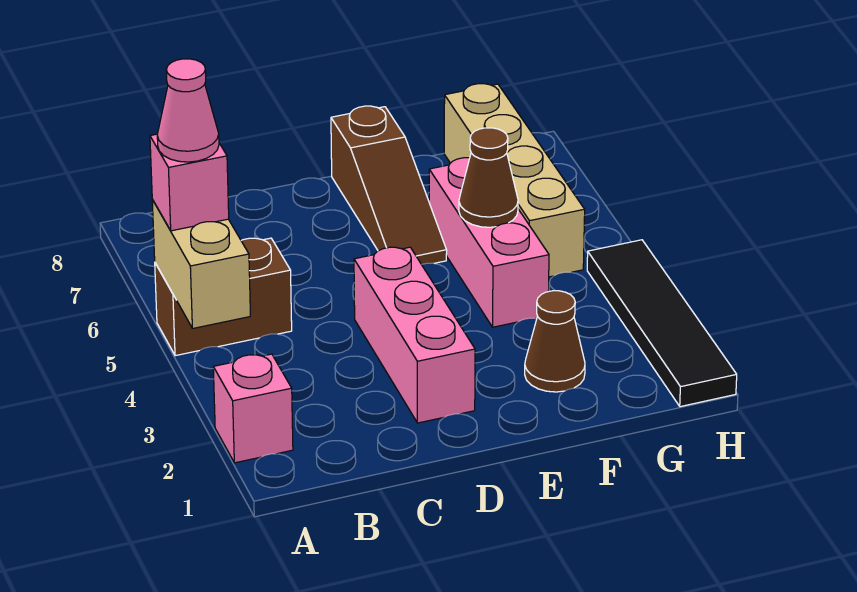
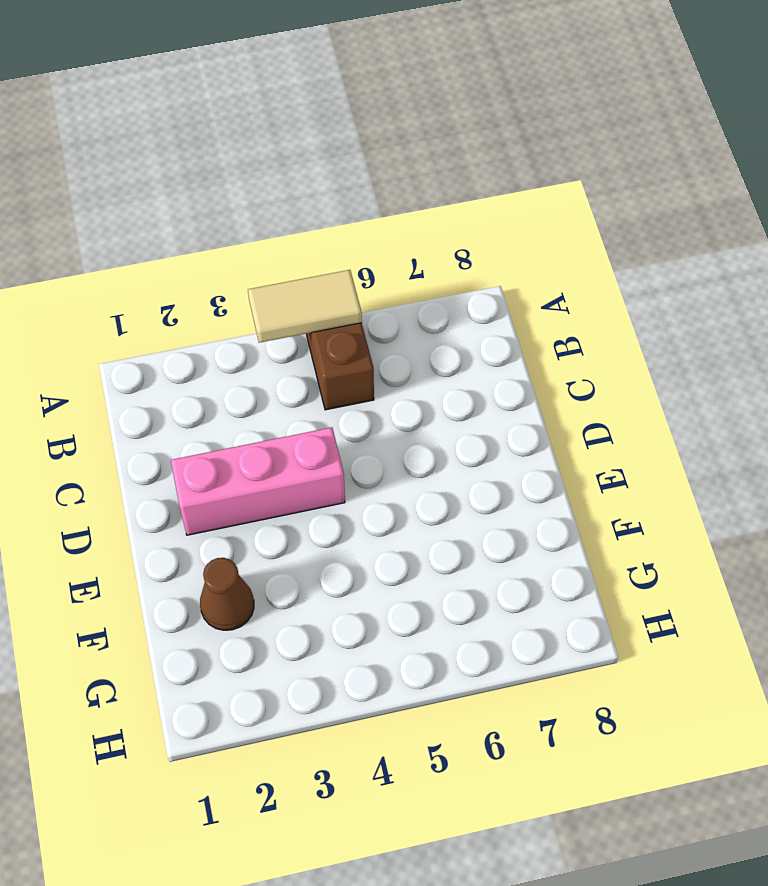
tan tile A4:A5 level 2 -> tan brick A4:A5 level 2
none -> pink brick A2 level 1
none -> brown slope E6:E8 level 1 top 8
none -> pink brick F4:F6 level 1

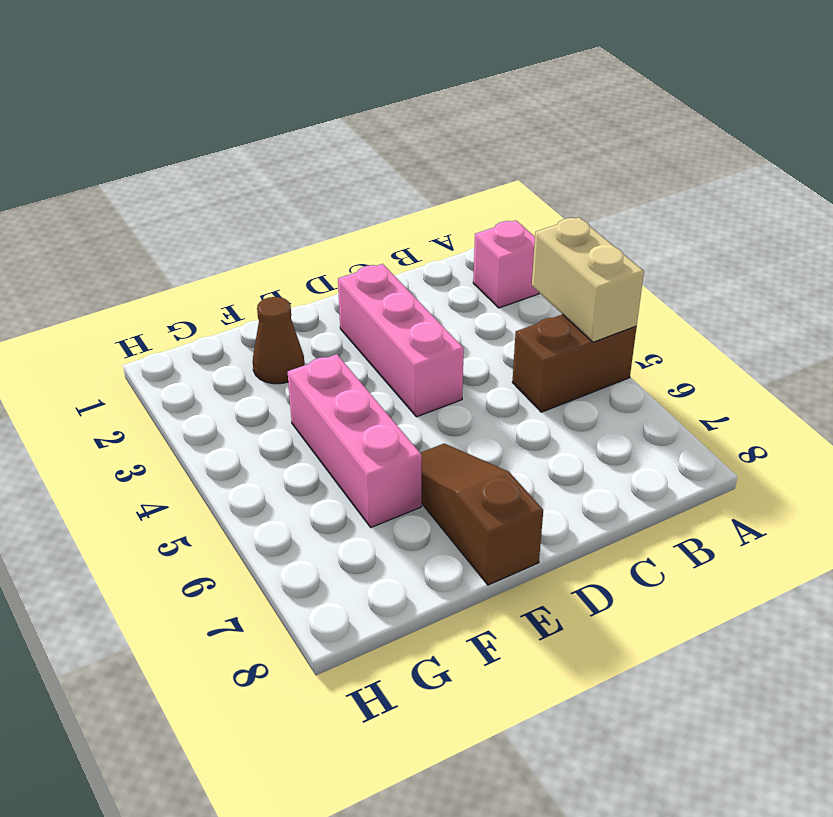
none -> tan brick G5:G8 level 1
none -> black tile H1:H4 level 1
none -> brown cone F5 level 2

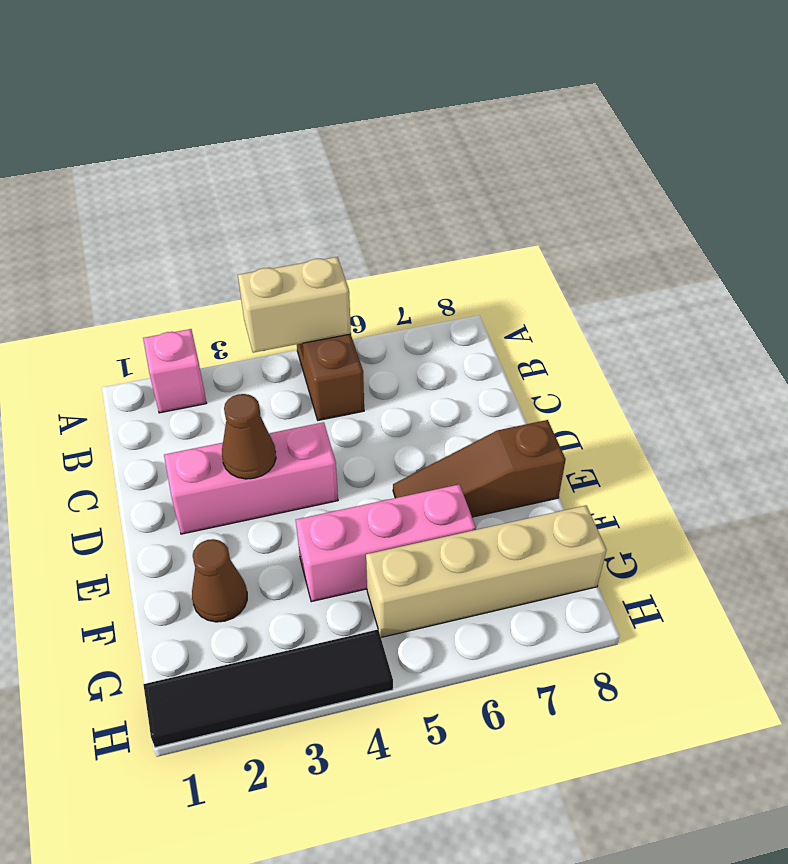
brown cone D3 level 2 -> brown cone F5 level 2
none -> pink brick A5 level 3
none -> pink cone A5 level 4

